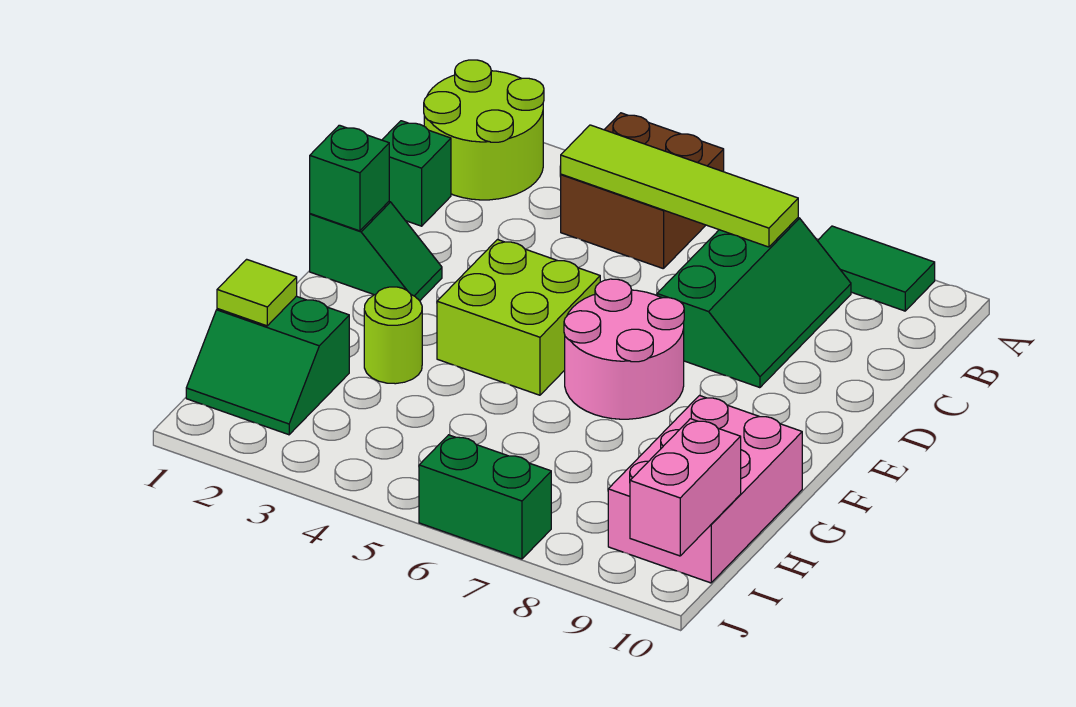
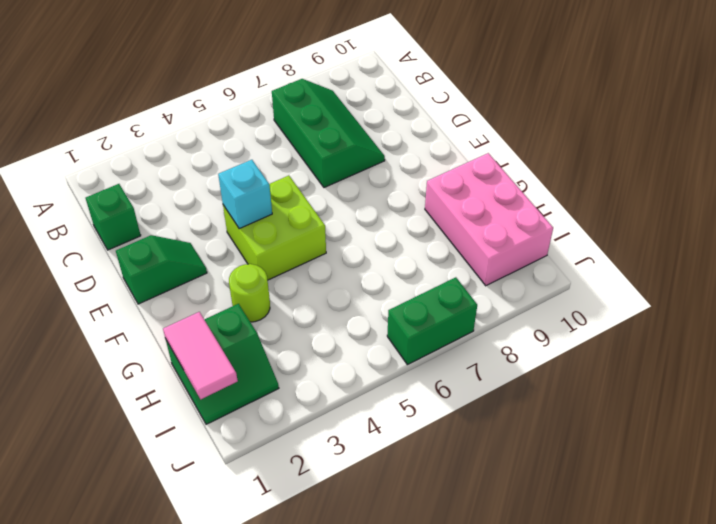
cyan brick E4 level 2 -> none
pink tile H1:I1 level 2 -> lime tile H1 level 2
none -> lime round brick A1:B2 level 1
none -> brown brick A4:B5 level 1
none -> green tile A8:A9 level 1

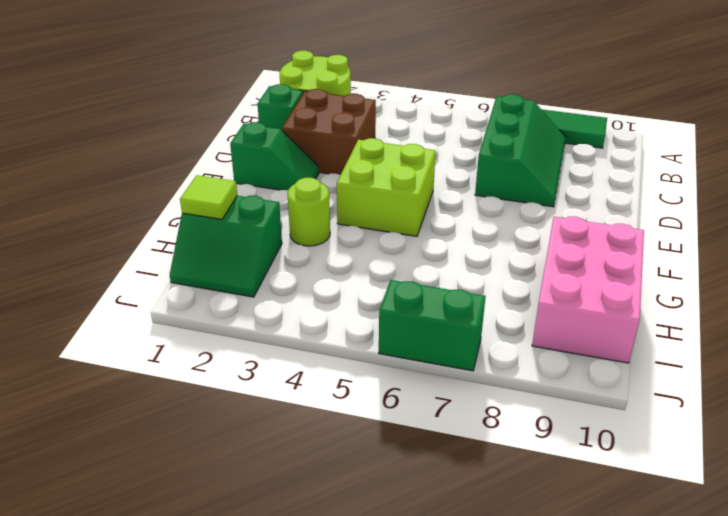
brown brick C2:D3 level 1 -> brown brick A4:B5 level 1
none -> pink round brick E6:F7 level 1
none -> lime tile B4:B7 level 2
none -> green brick E1 level 2

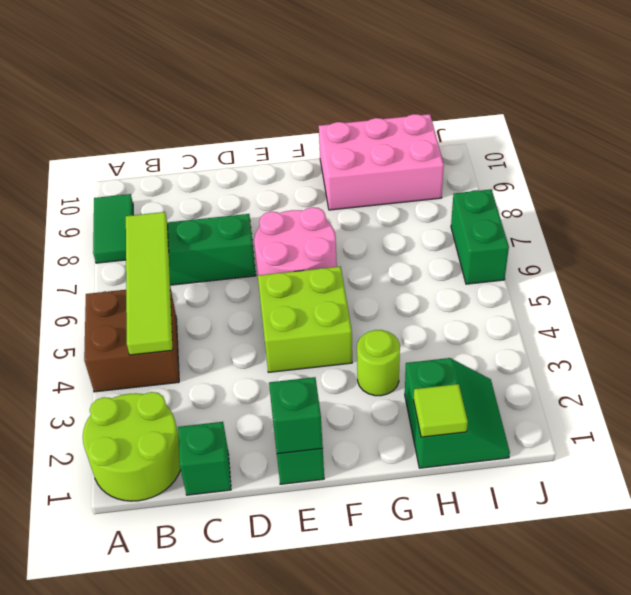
none -> pink brick I10:J10 level 2

